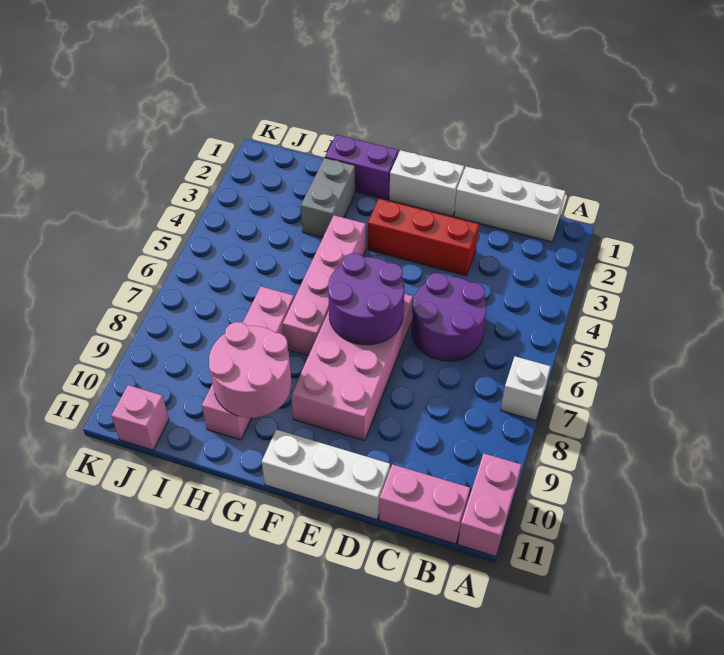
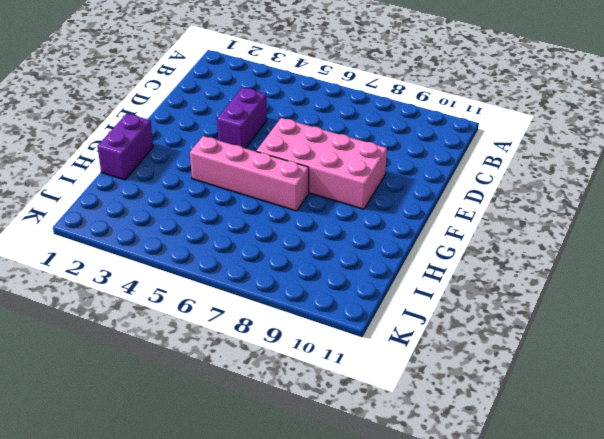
purple brick D4:E4 level 1 -> none
none -> white brick A7 level 1
none -> pink brick A10:A11 level 1
none -> white brick B1:D1 level 1

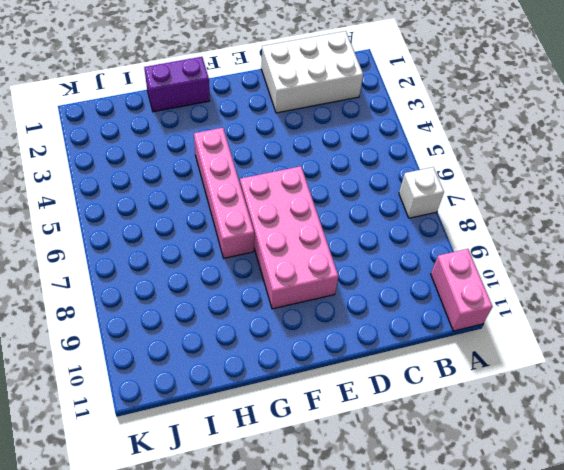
white brick B1:D2 level 1 -> white brick B1:D1 level 1
none -> pink brick B11:C11 level 1
none -> purple round brick C5:D6 level 1
none -> red brick D3:F3 level 1

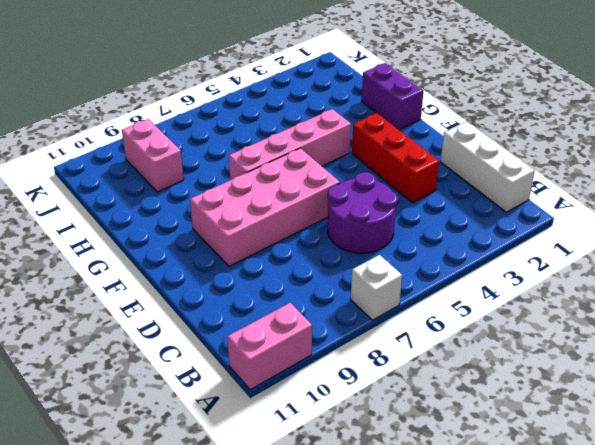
pink brick I9:J9 level 1 -> pink brick B11:C11 level 1
none -> white brick D11:F11 level 1
none -> white brick E1:F1 level 1
none -> grey brick H2:H3 level 1

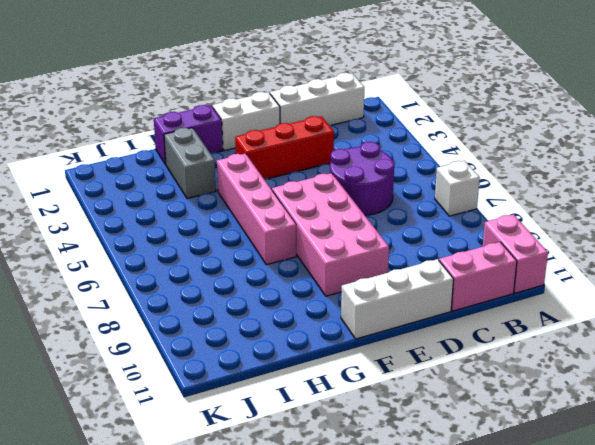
none -> pink brick H7:H10 level 1
none -> pink brick J11 level 1
none -> purple round brick E6:F7 level 2

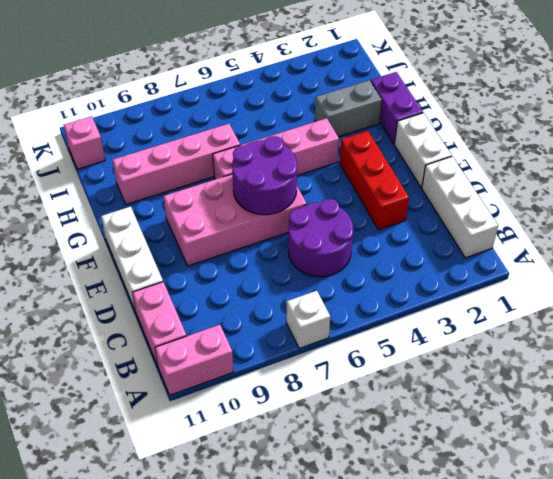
none -> pink round brick G9:H10 level 2

